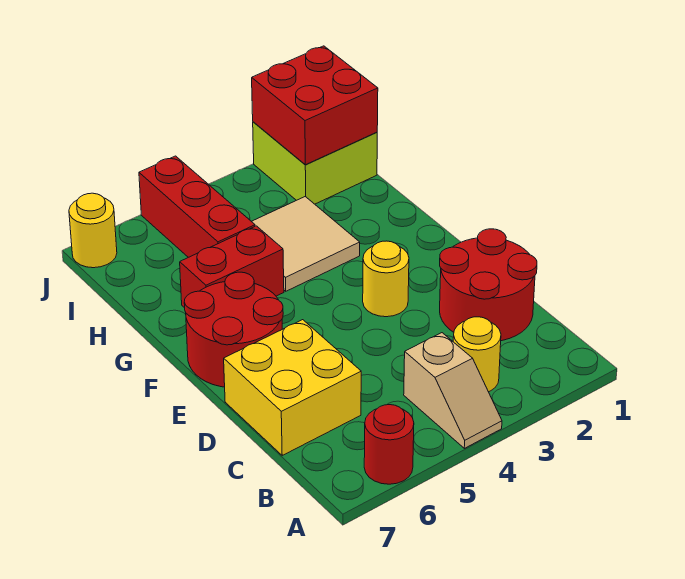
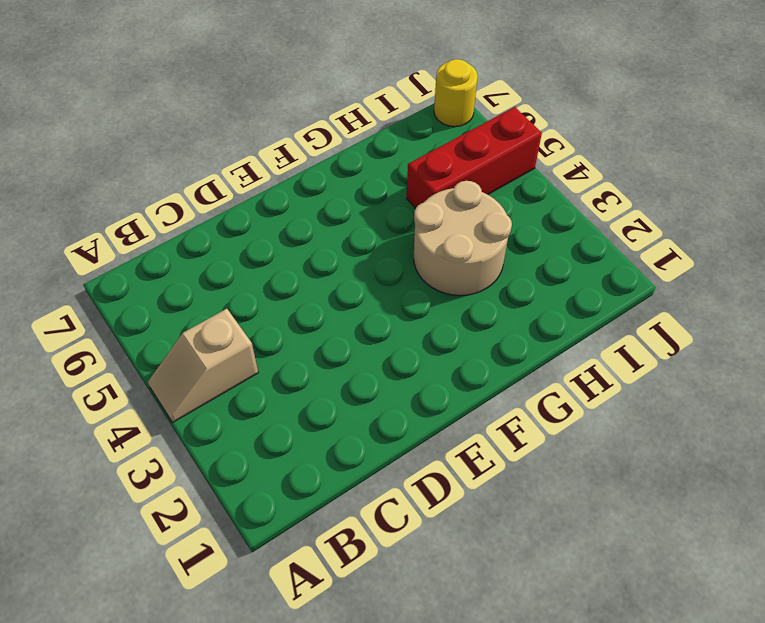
tan round brick G3:H4 level 1 -> tan tile G3:H4 level 1
none -> red round brick A6 level 1
none -> yellow round brick B3 level 1
none -> red round brick C1:D2 level 1

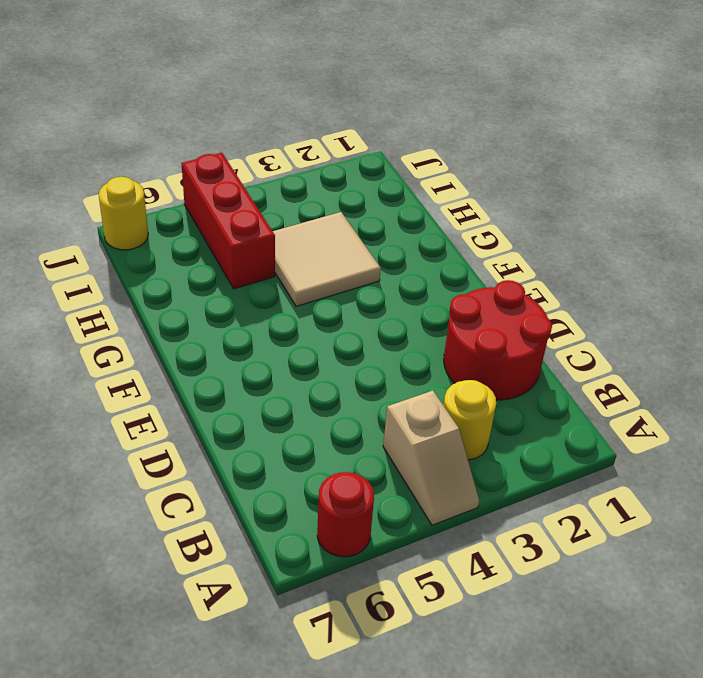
none -> yellow brick C6:D7 level 1
none -> yellow round brick E3 level 1
none -> red round brick E6:F7 level 1

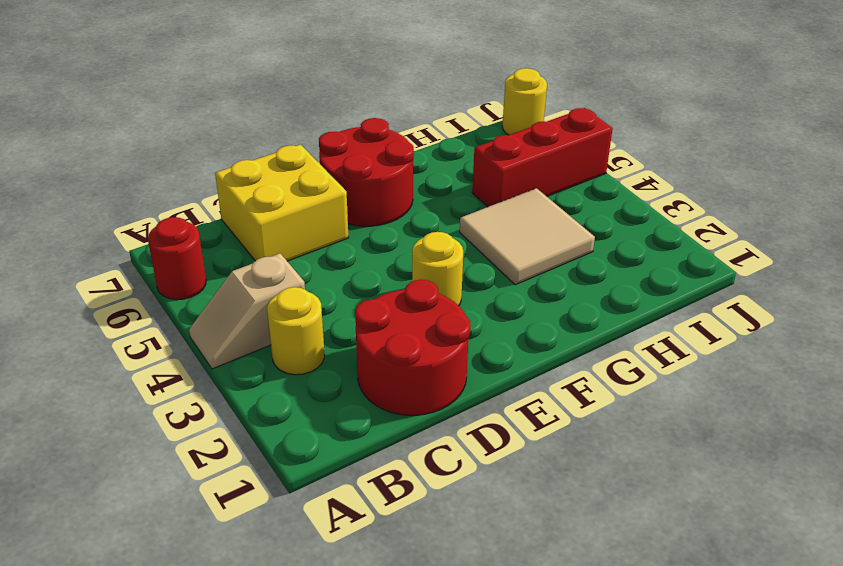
none -> red brick G5:G6 level 1
none -> lime brick I1:J2 level 1
none -> red brick I1:J2 level 2

